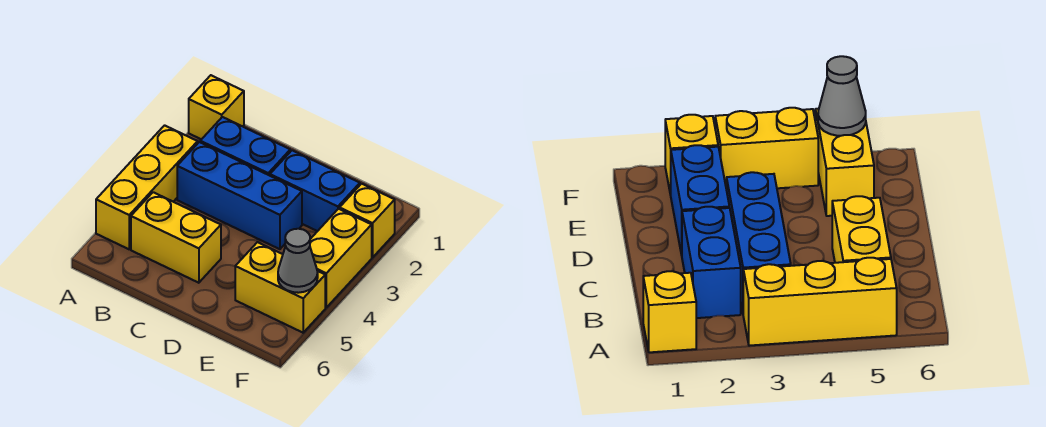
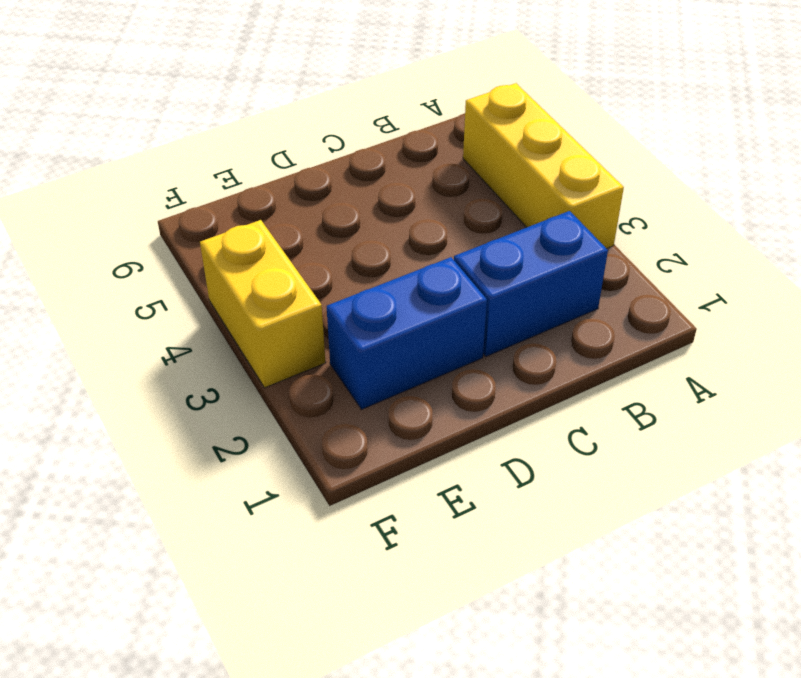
none -> yellow brick A1 level 1
none -> blue brick B3:D3 level 1

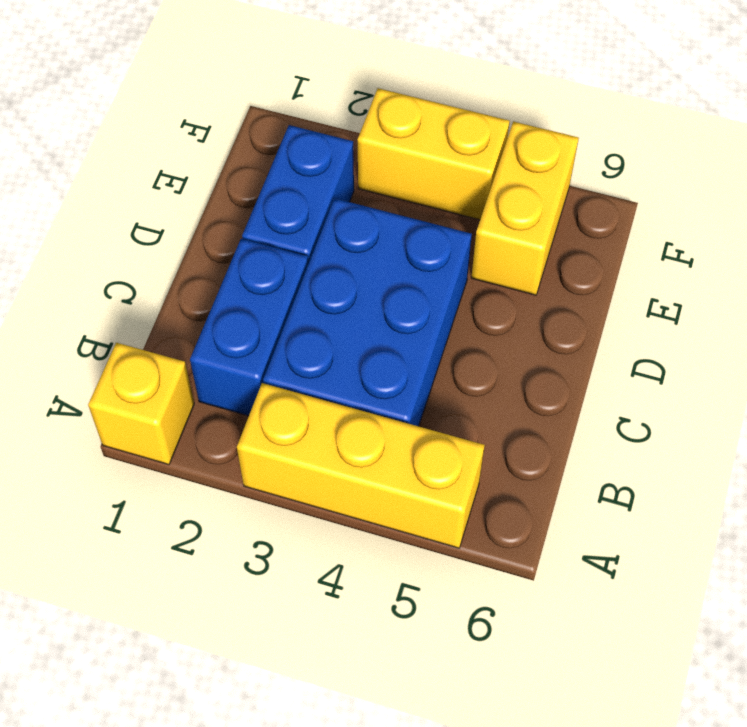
blue brick B3:D4 level 1 -> blue brick B3:D3 level 1
none -> yellow brick B5:C5 level 1
none -> yellow brick F2 level 1

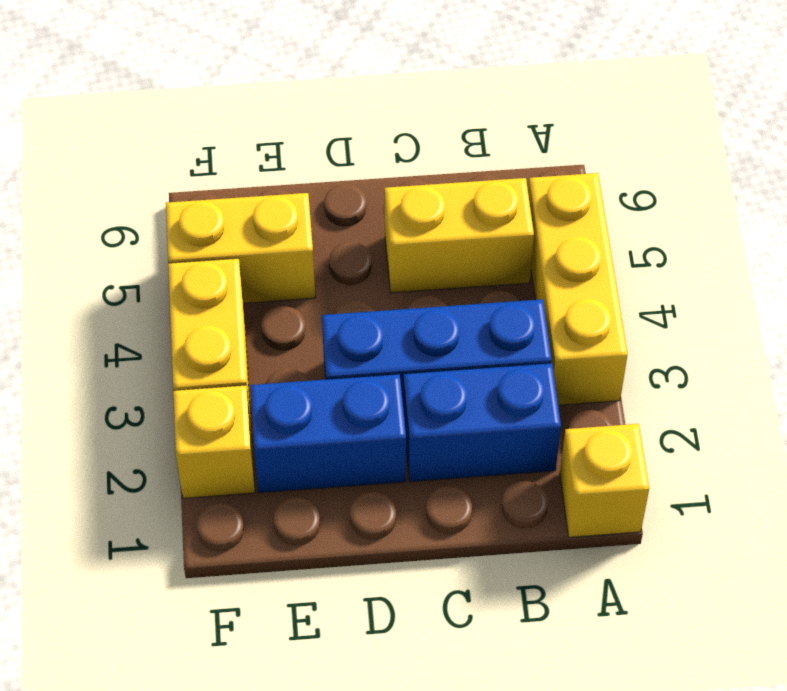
none -> grey cone F5 level 2

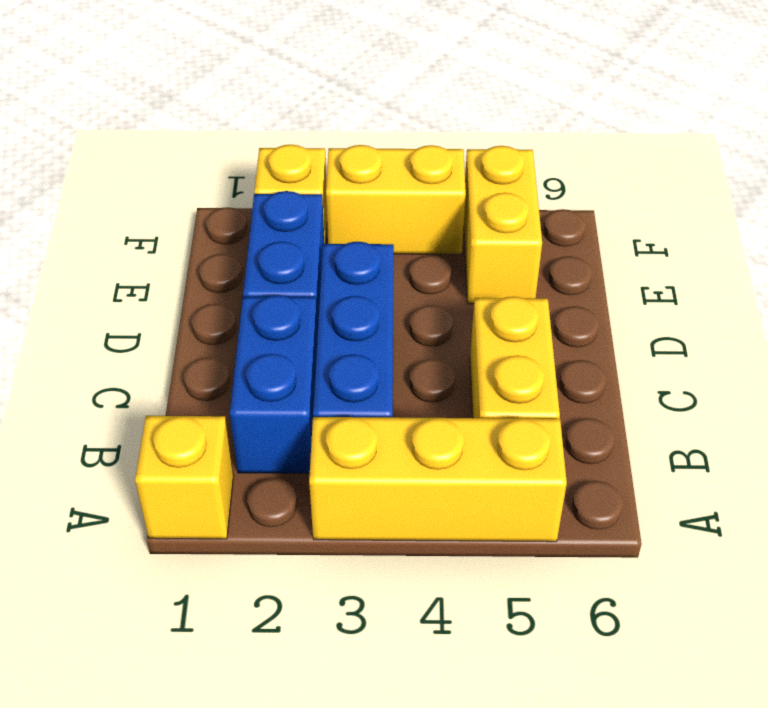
none -> grey cone F5 level 2

